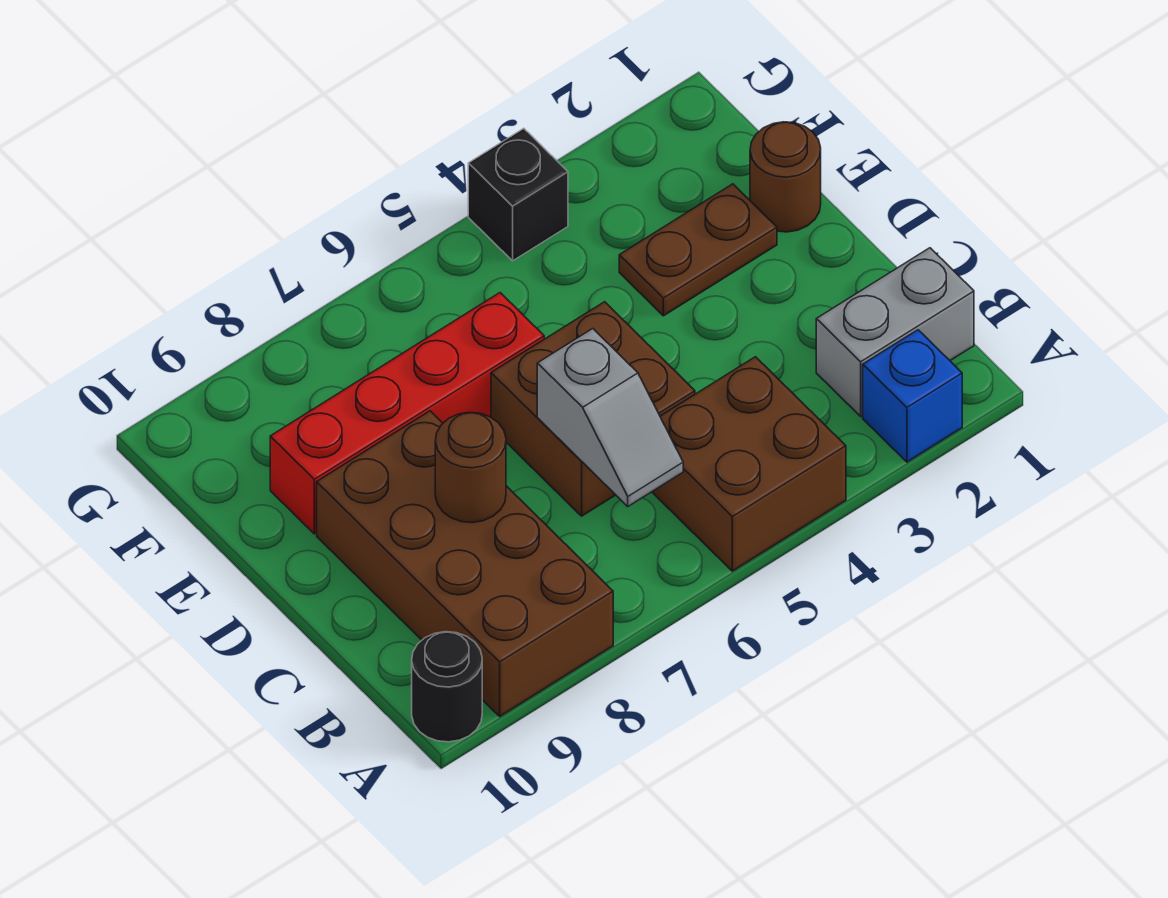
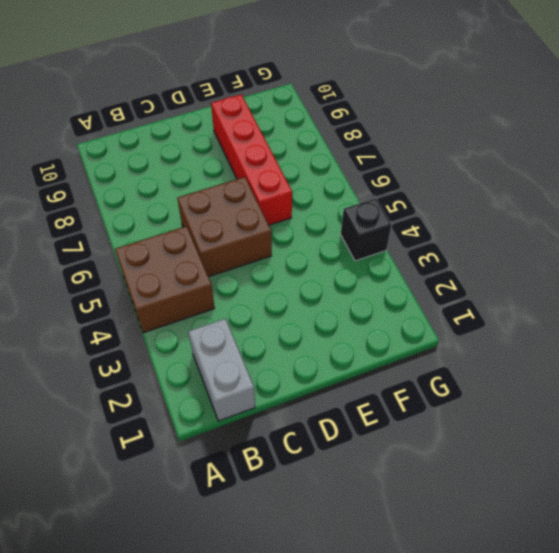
none -> blue brick A2 level 1
none -> brown brick A8:D9 level 1
none -> black round brick A10 level 1

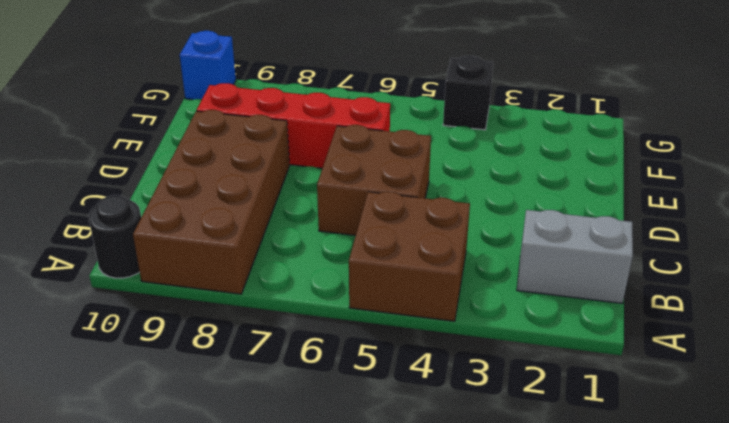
blue brick G10 level 1 -> blue brick A2 level 1
none -> brown round brick E1 level 1
none -> brown plate E2:E3 level 1
none -> grey slope B6:C6 level 2 top C

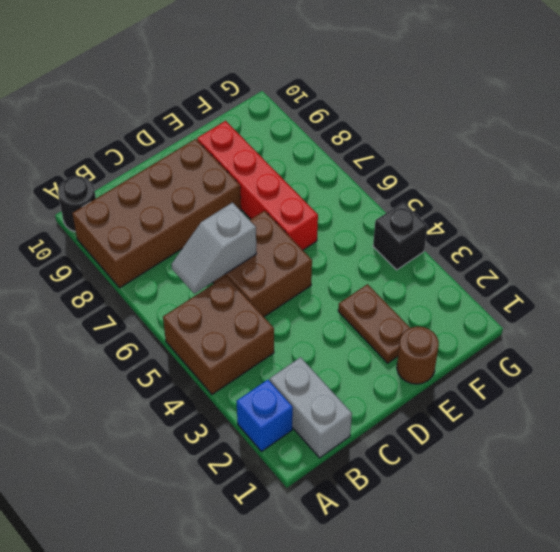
none -> brown round brick C8 level 2

